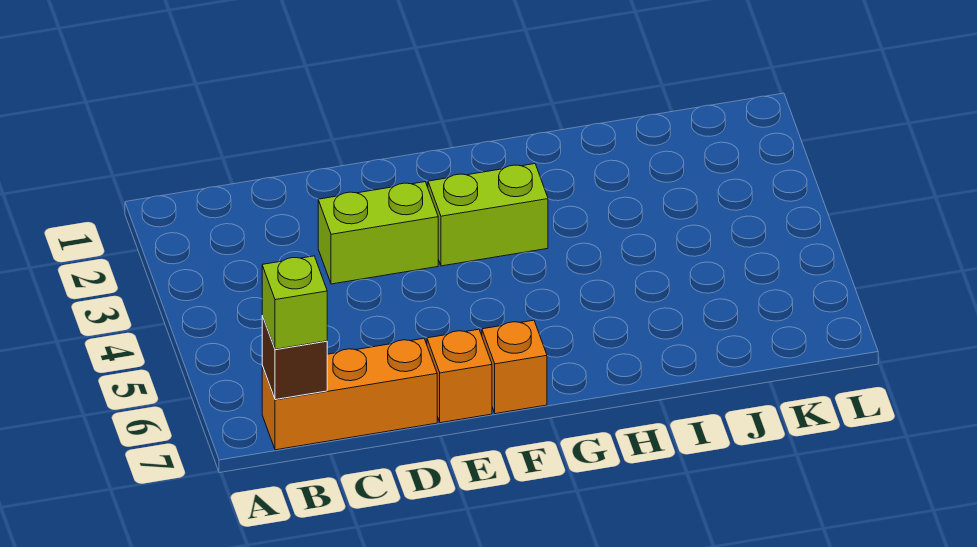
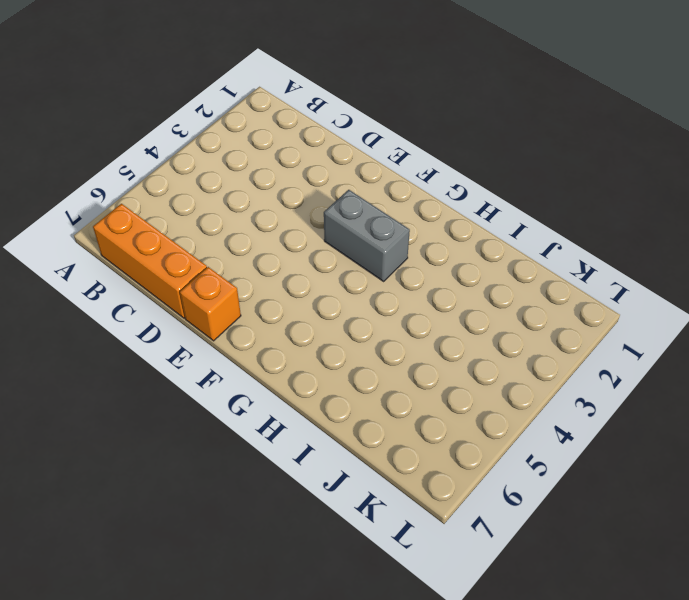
grey brick F3:G3 level 1 -> lime brick F3:G3 level 1
none -> lime brick D3:E3 level 1
none -> orange brick F7 level 1

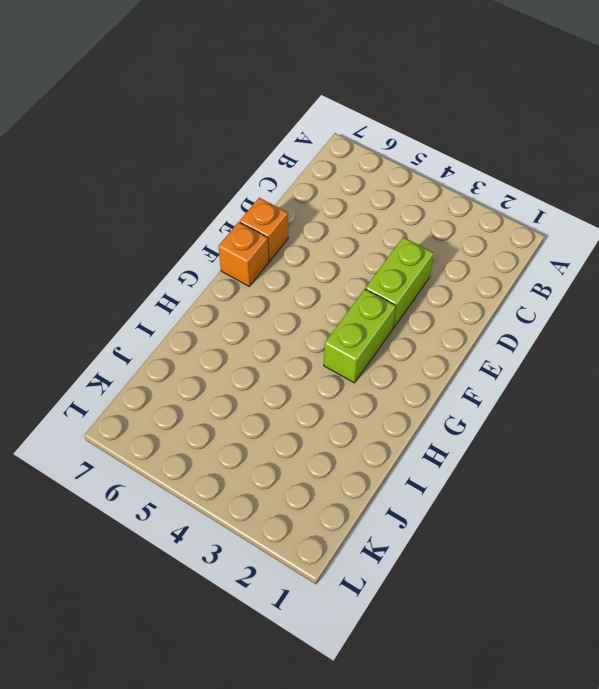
none -> orange brick B7:D7 level 1
none -> brown brick B7 level 2

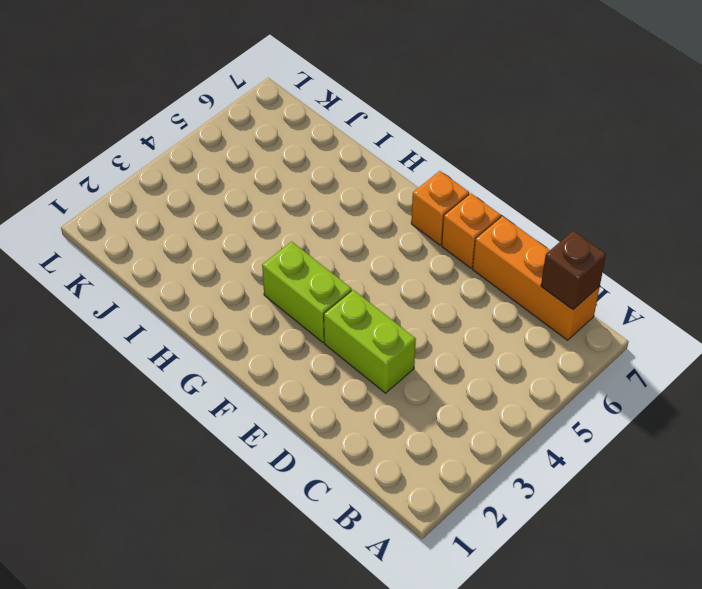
none -> lime brick B7 level 3

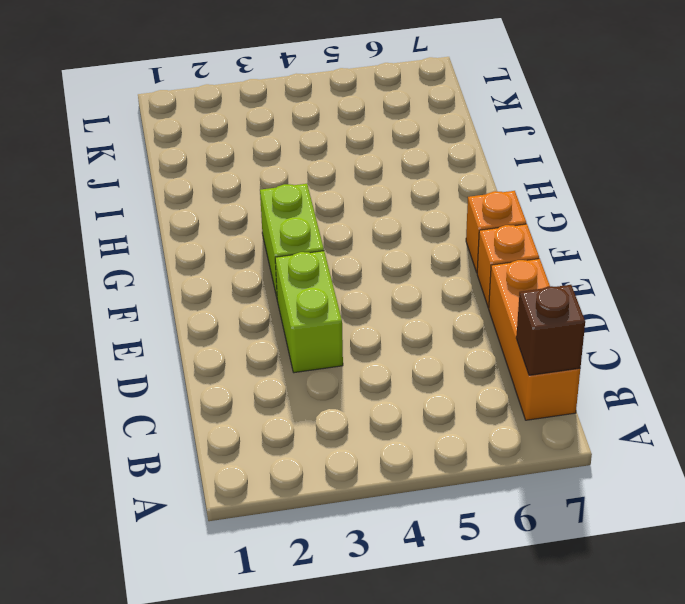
none -> lime brick B7 level 3

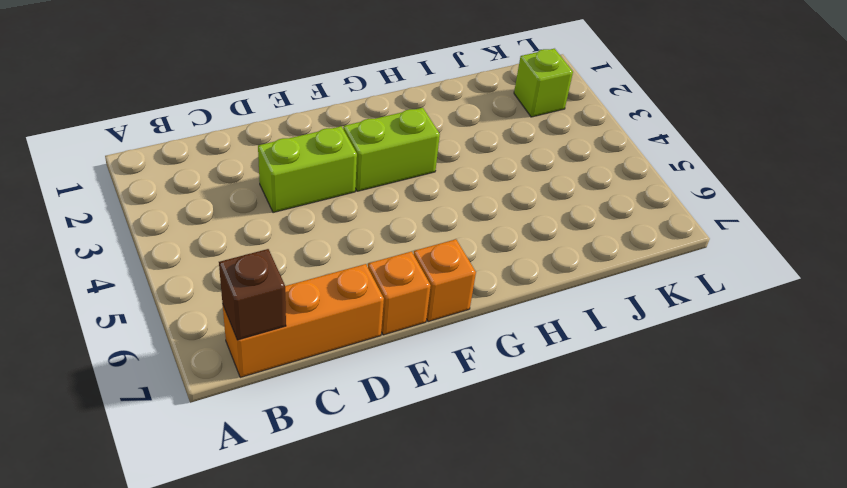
lime brick K2 level 1 -> lime brick B7 level 3

